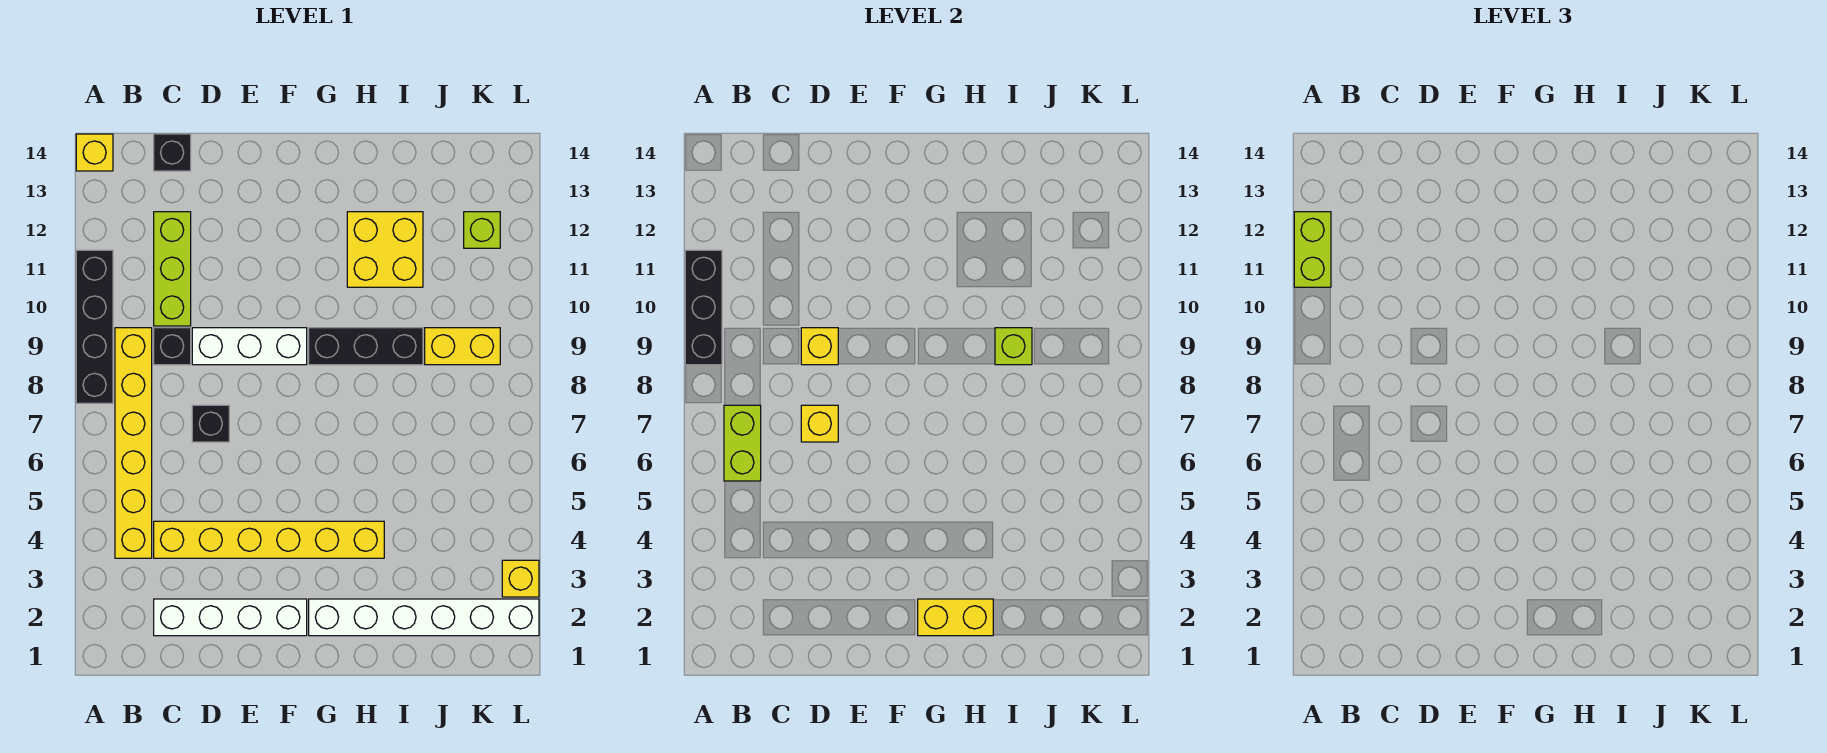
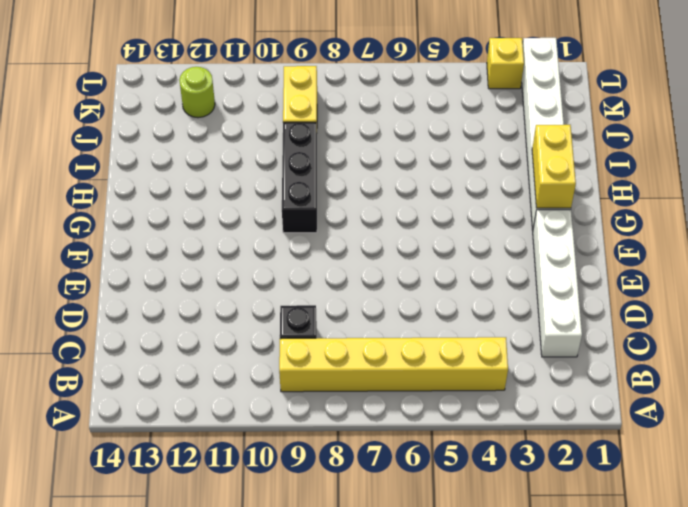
lime round brick K12 level 1 -> lime brick K12 level 1
none -> black brick A8:A11 level 1
none -> yellow brick A14 level 1
none -> yellow brick C4:H4 level 1

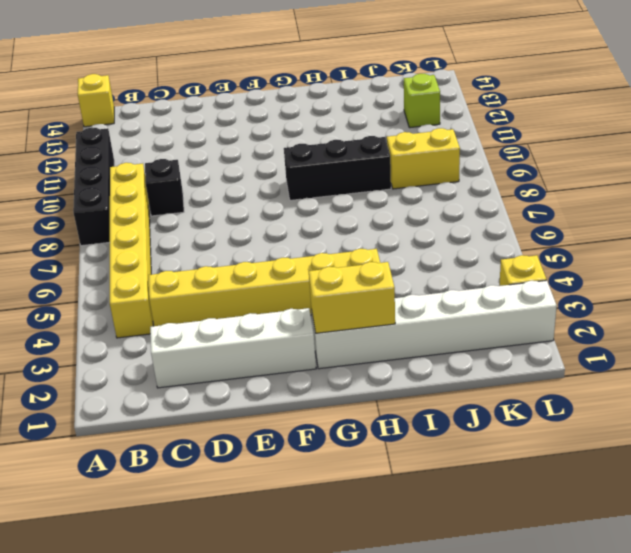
none -> lime brick C10:C12 level 1
none -> black brick C14 level 1
none -> black brick D7 level 1

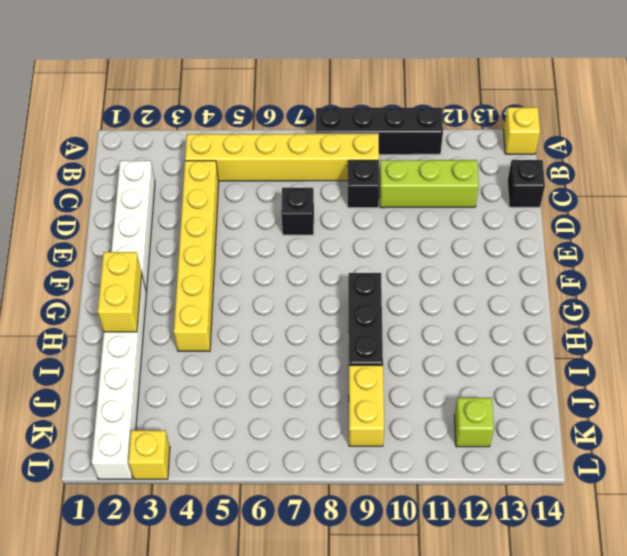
none -> white brick D9:F9 level 1
none -> yellow brick H11:I12 level 1
none -> black brick A9:A11 level 2

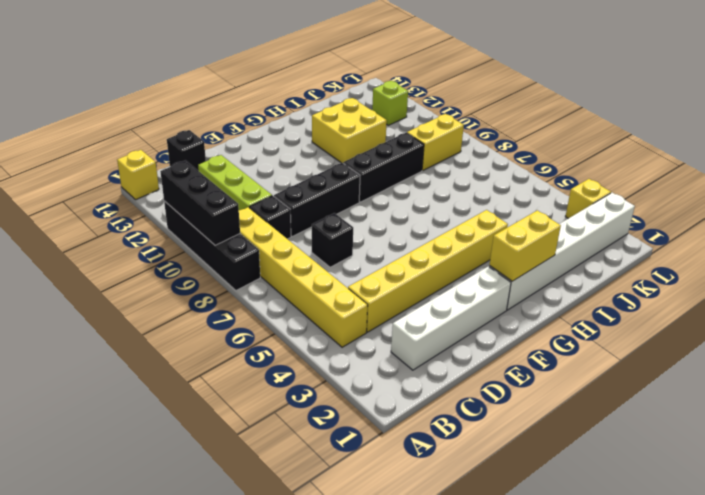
black brick D9:F9 level 1 -> white brick D9:F9 level 1
none -> lime brick B6:B7 level 2
none -> yellow brick D7 level 2
none -> yellow brick D9 level 2

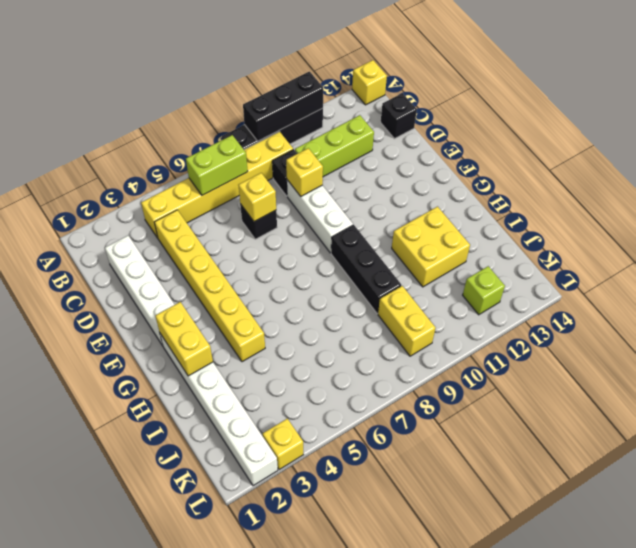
none -> lime brick I9 level 2
none -> lime brick A11:A12 level 3

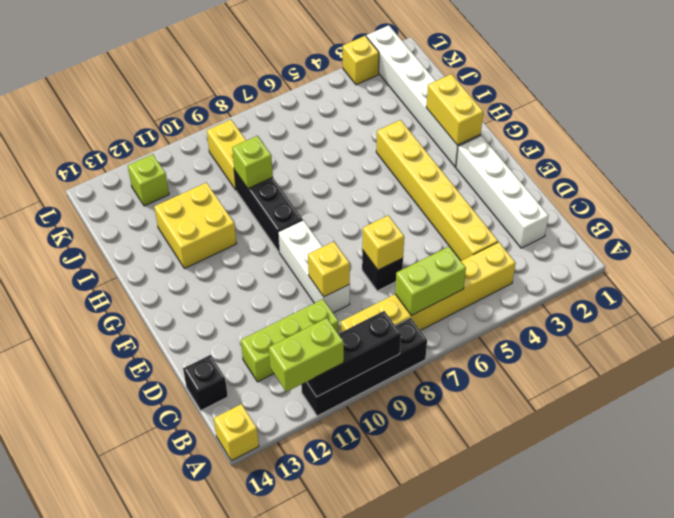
none -> black brick C9 level 1

